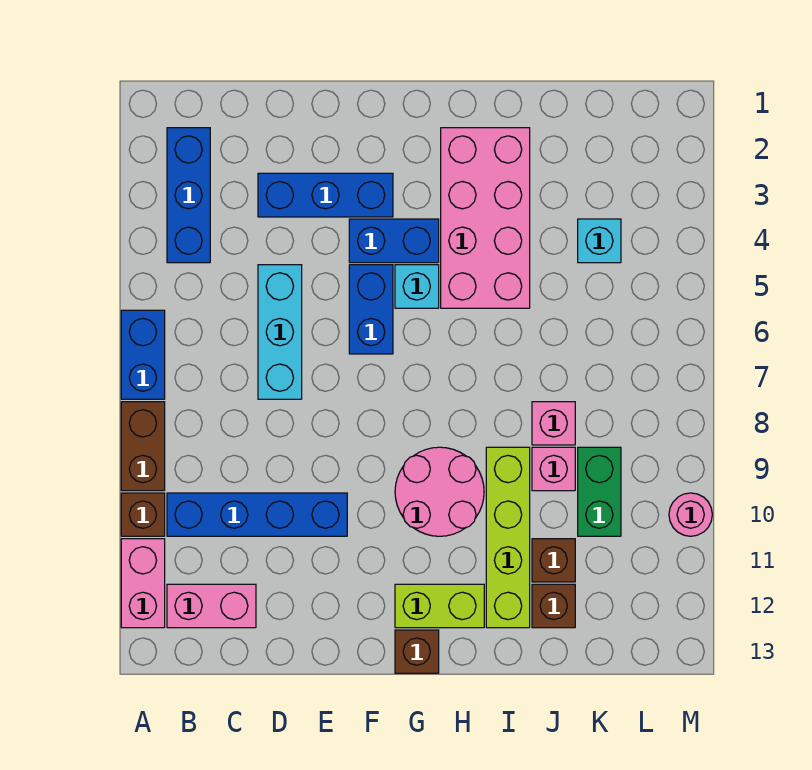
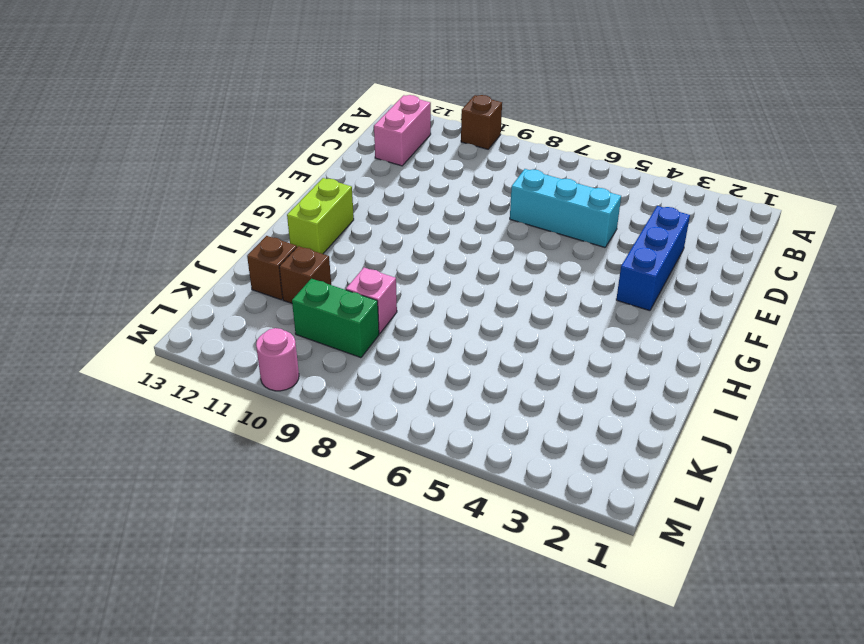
none -> blue brick A6:A7 level 1
none -> brown brick A8:A9 level 1
none -> pink brick A11:A12 level 1

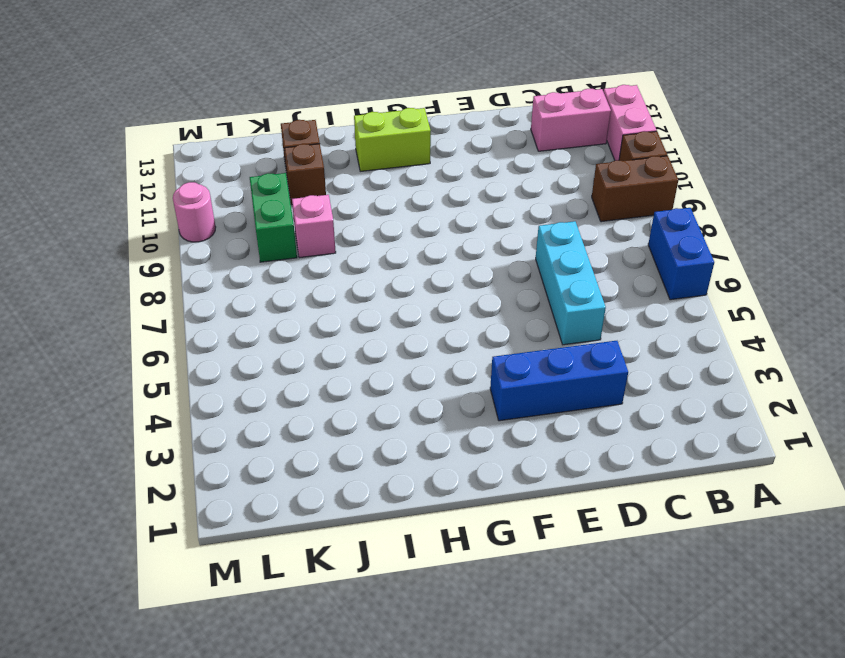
brown brick A9:B9 level 1 -> brown brick A8:A9 level 1
none -> blue brick B2:B4 level 1
none -> blue brick B10:E10 level 1
none -> blue brick F4:G4 level 1

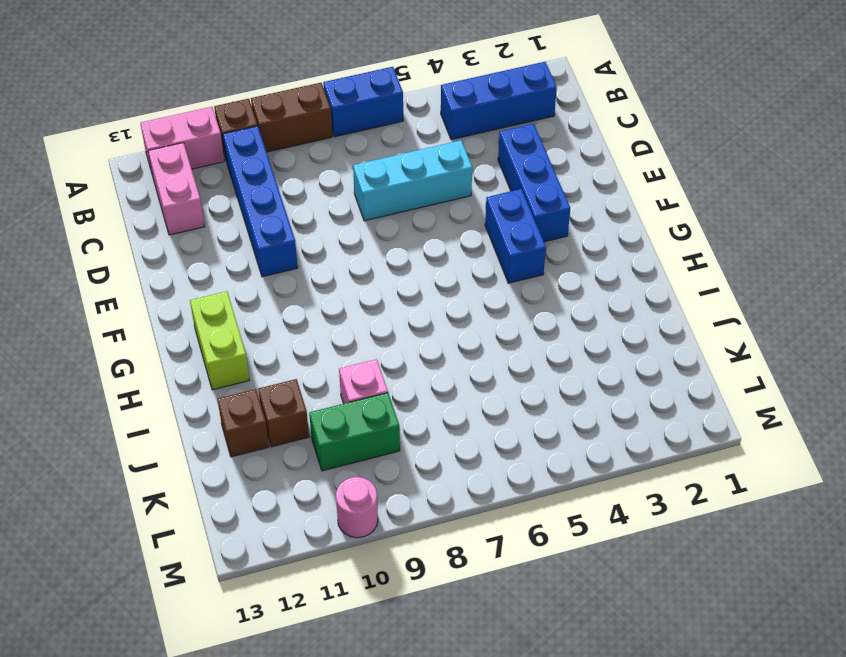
none -> blue brick F5:F6 level 1
none -> cyan brick G5 level 1
none -> pink round brick G9:H10 level 1

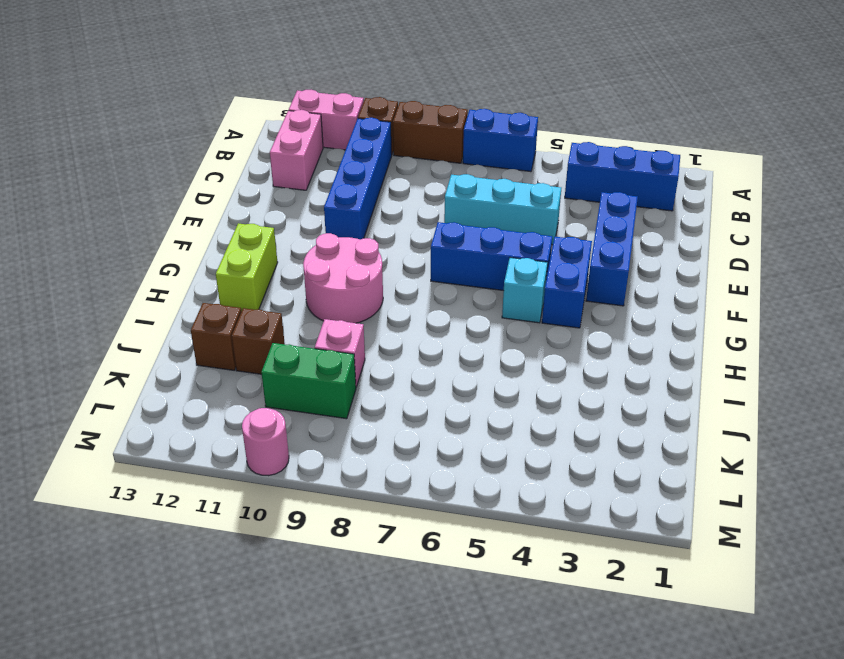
blue brick F5:F7 level 1 -> blue brick F5:F6 level 1
none -> brown brick G13 level 1
none -> pink brick H2:I5 level 1
none -> lime brick I9:I12 level 1

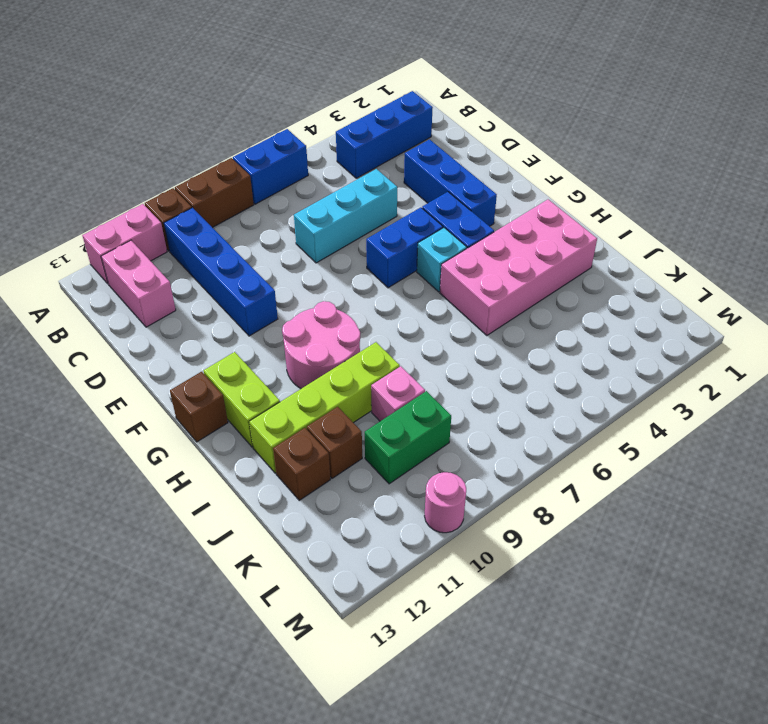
none -> pink brick J8 level 1
none -> cyan brick K4 level 1

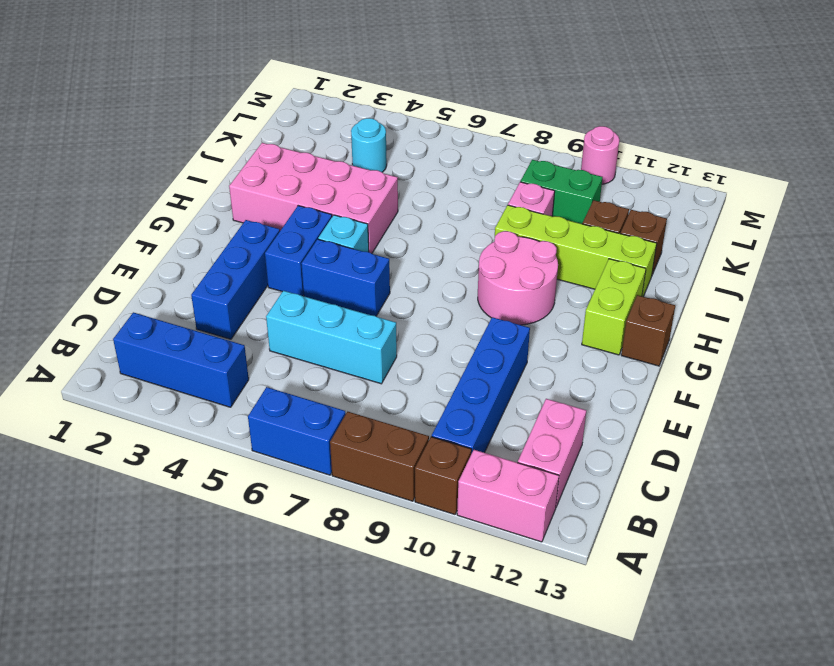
cyan round brick K4 level 1 -> cyan brick K4 level 1
none -> pink brick J8 level 1

